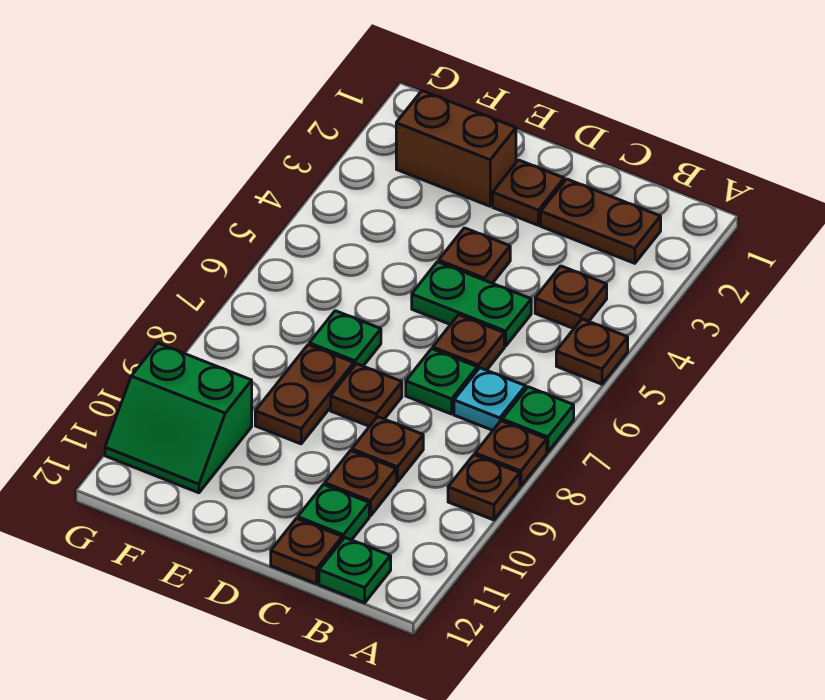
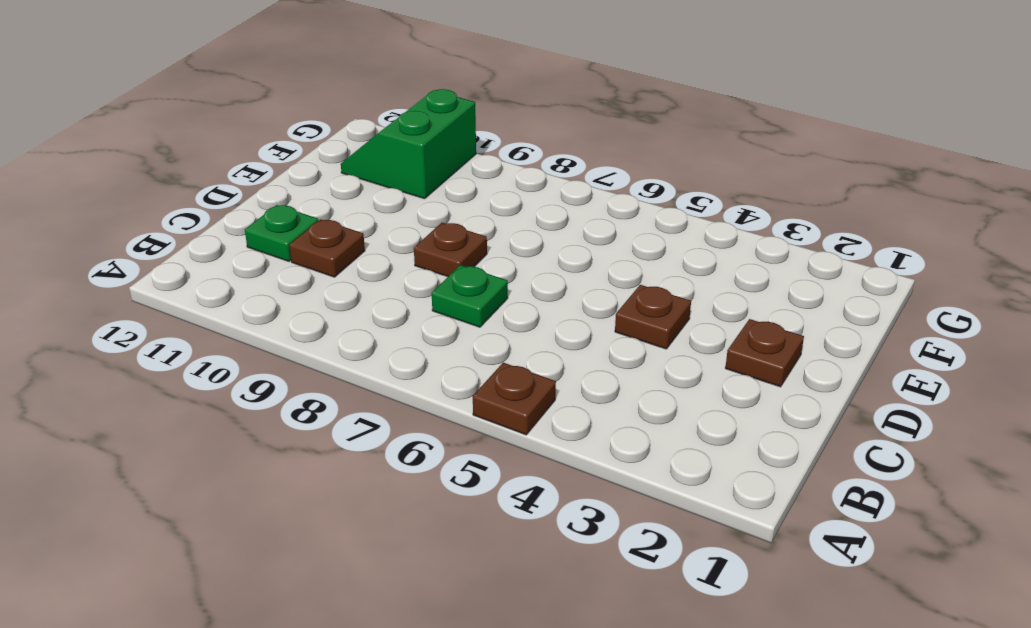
none -> green plate A7 level 1
none -> brown plate A8 level 1
none -> brown plate A9 level 1

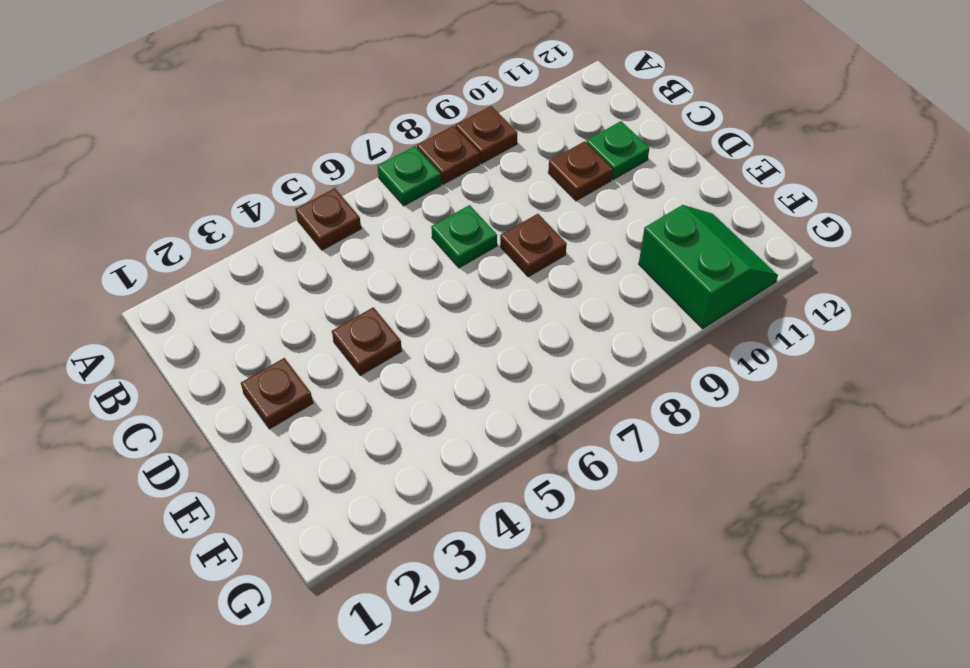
none -> brown plate B2:C2 level 1
none -> brown plate B4 level 1
none -> cyan plate B7 level 1

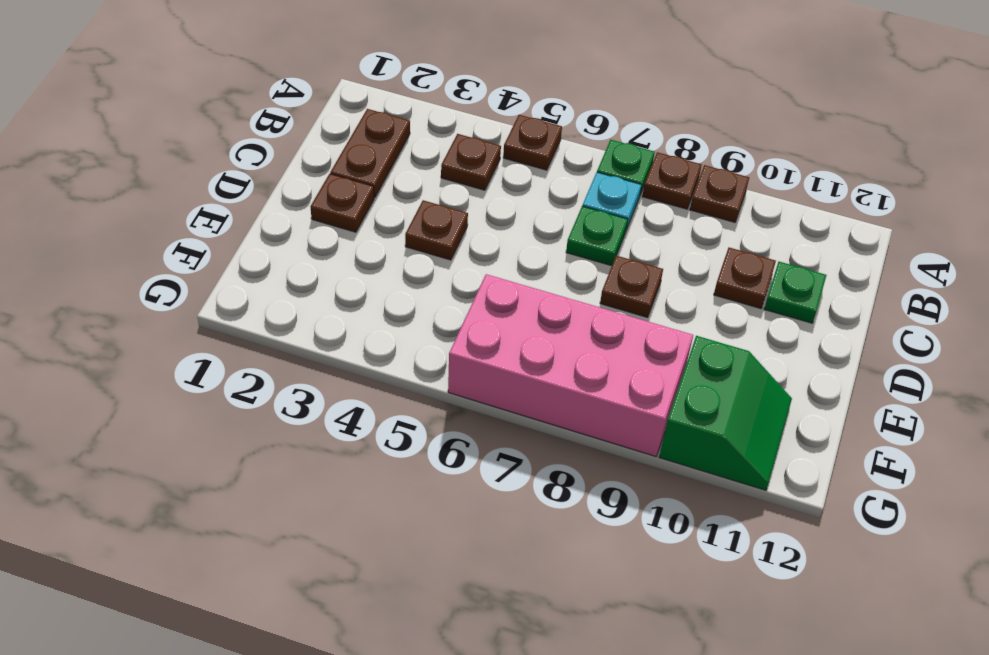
pink brick F6:G9 level 1 -> none
none -> green plate B12 level 1
none -> green plate C5:D5 level 1
none -> brown plate C6 level 1

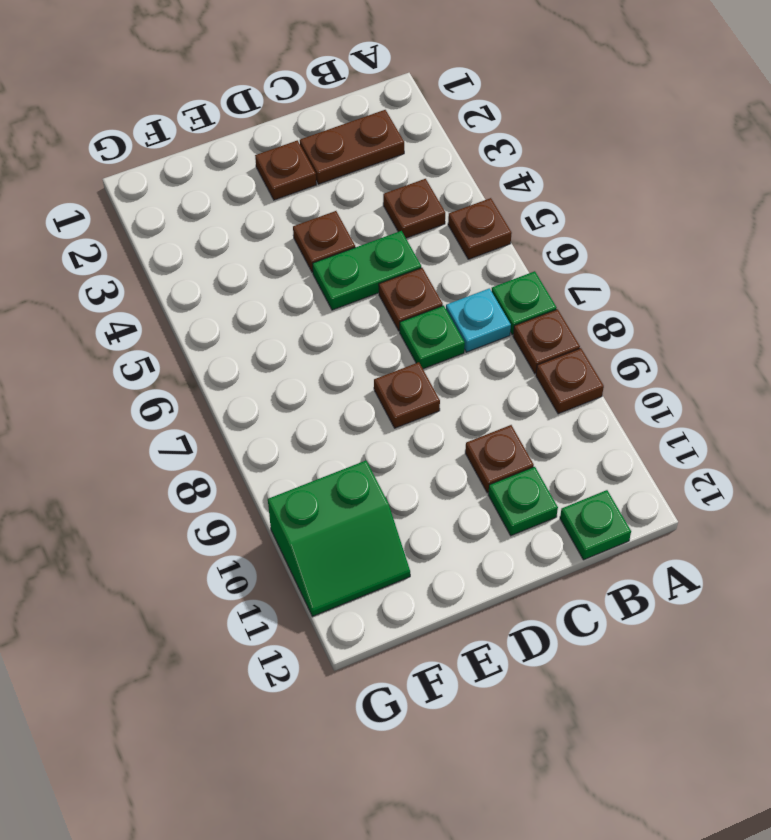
none -> brown plate C9 level 1
none -> brown plate C12 level 1
none -> brown brick E2:F2 level 1

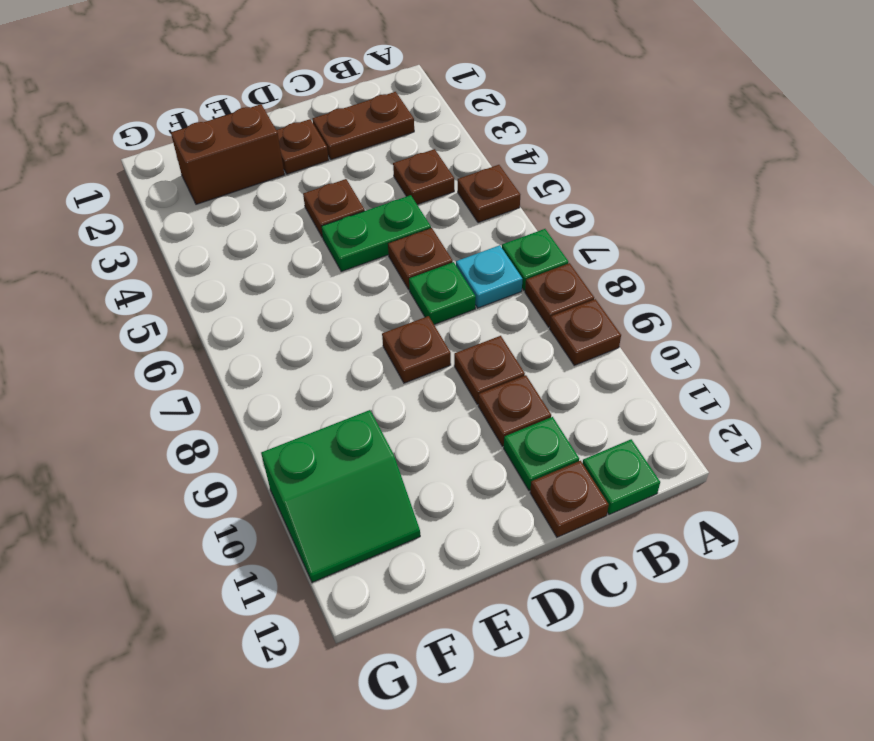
none -> green plate E7 level 1
none -> brown plate E8:E9 level 1

